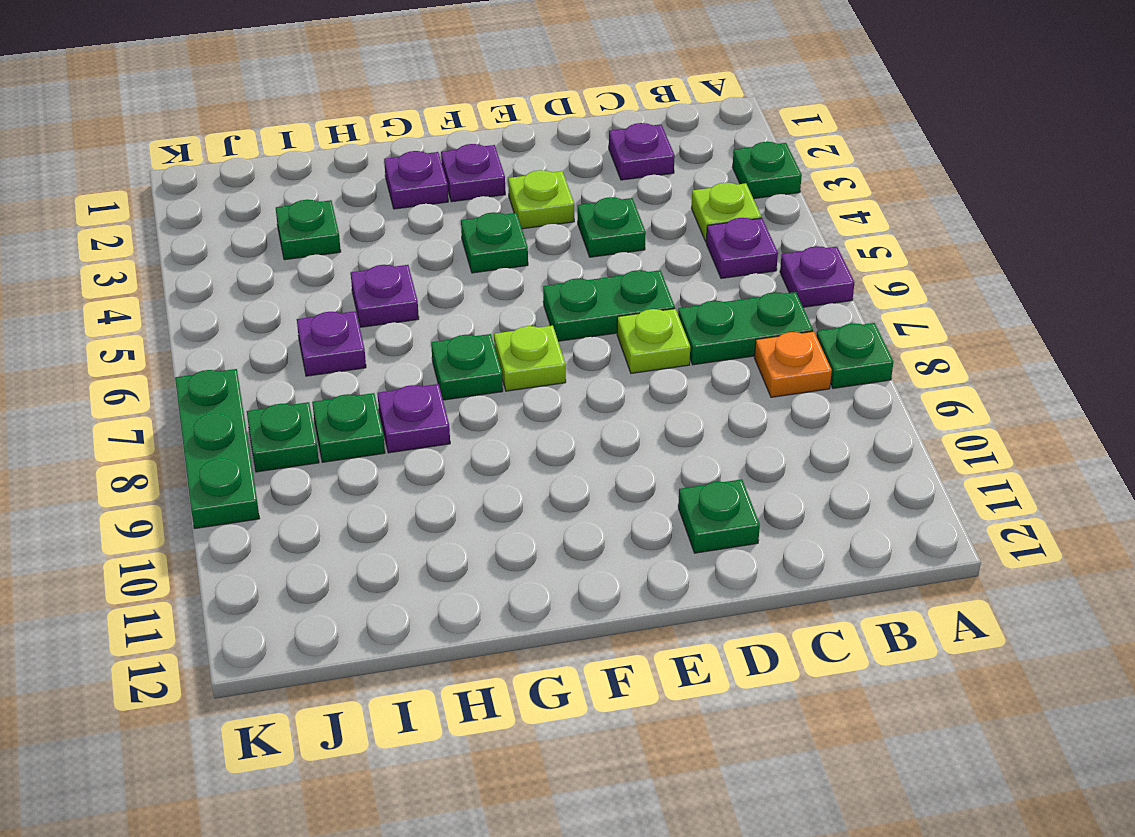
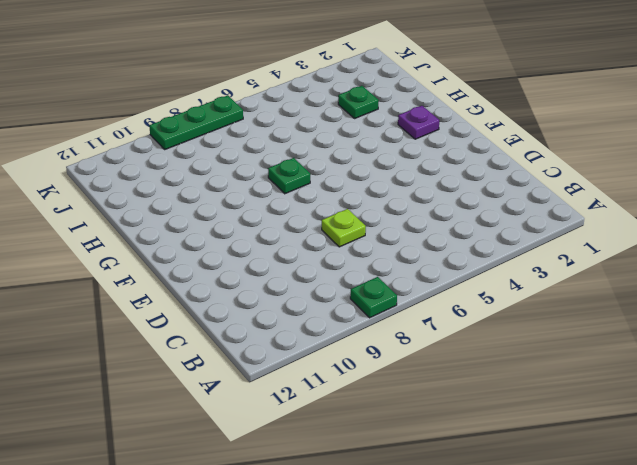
none -> green plate A3 level 1
none -> purple plate A6 level 1
none -> lime plate B4 level 1

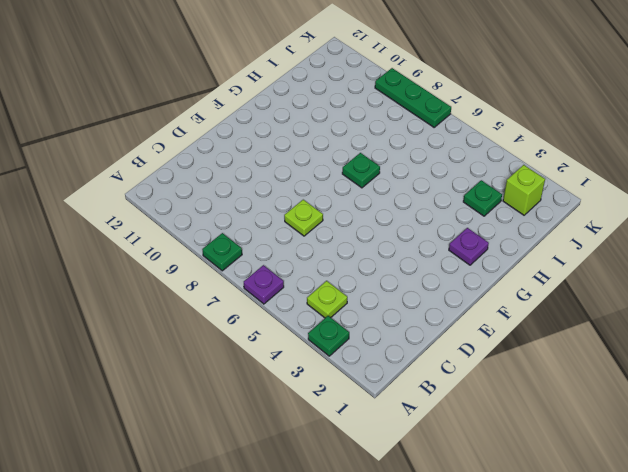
lime brick J2 level 1 -> none
none -> purple plate B5 level 1
none -> green plate B7:C7 level 1
none -> orange plate B8 level 1

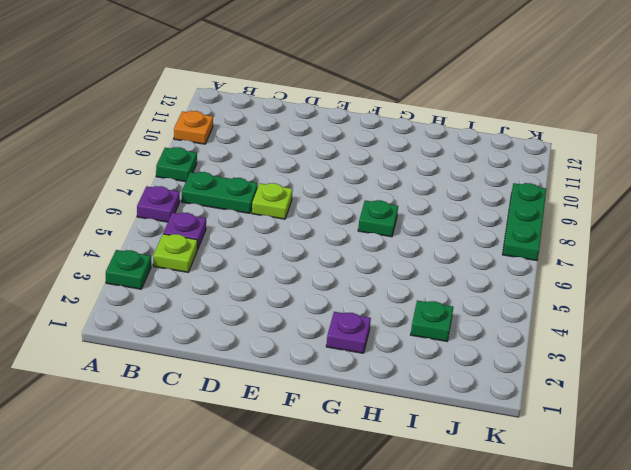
orange plate A10 level 1 -> orange plate B8 level 1
none -> purple plate C2 level 1
none -> green plate D4 level 1
none -> green plate D6:E6 level 1

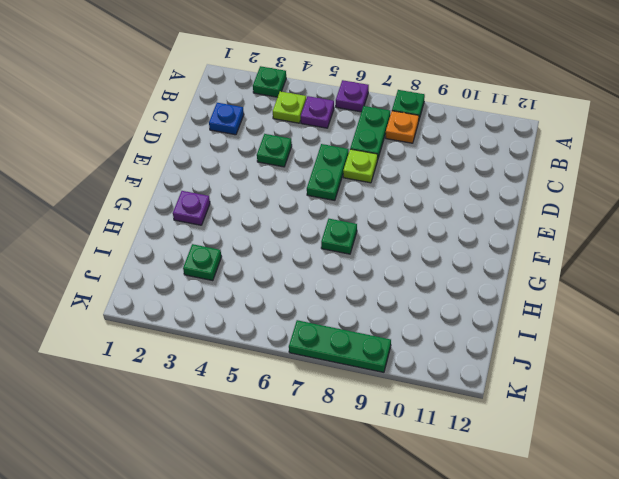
blue plate C2 level 1 -> purple plate C2 level 1
none -> green plate D11 level 1
none -> lime plate E3 level 1
none -> purple plate F2 level 1

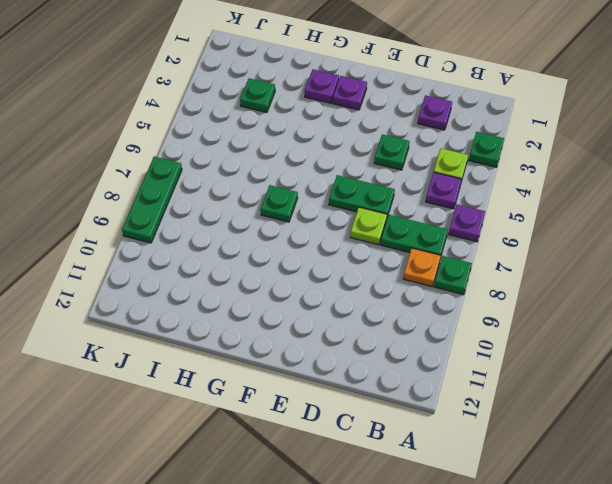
none -> green plate D11 level 1
none -> lime plate E3 level 1
none -> green plate F4 level 1

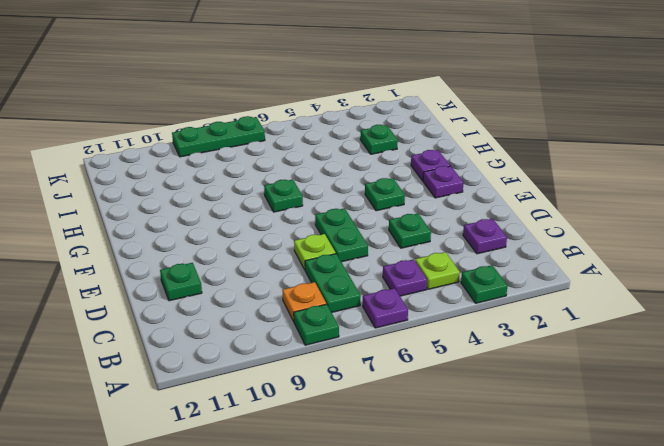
none -> lime plate E3 level 1
none -> lime plate F7 level 1
none -> purple plate H5 level 1

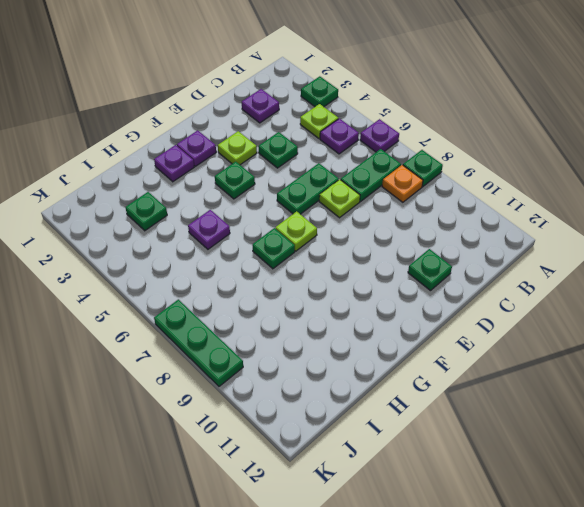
none -> purple plate H8 level 1
none -> purple plate I6 level 1
none -> green plate I8 level 1

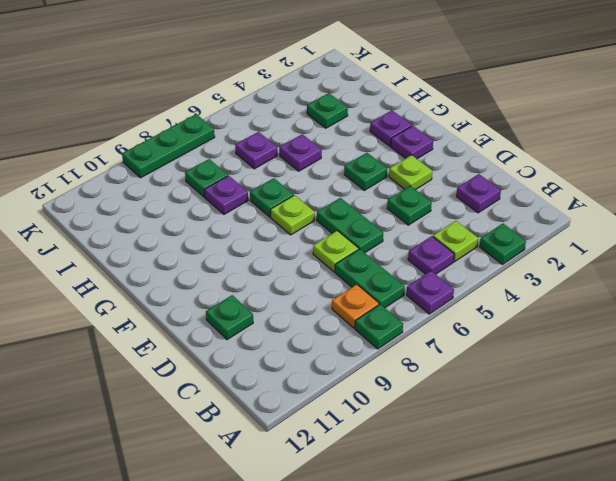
none -> green plate J8 level 1

